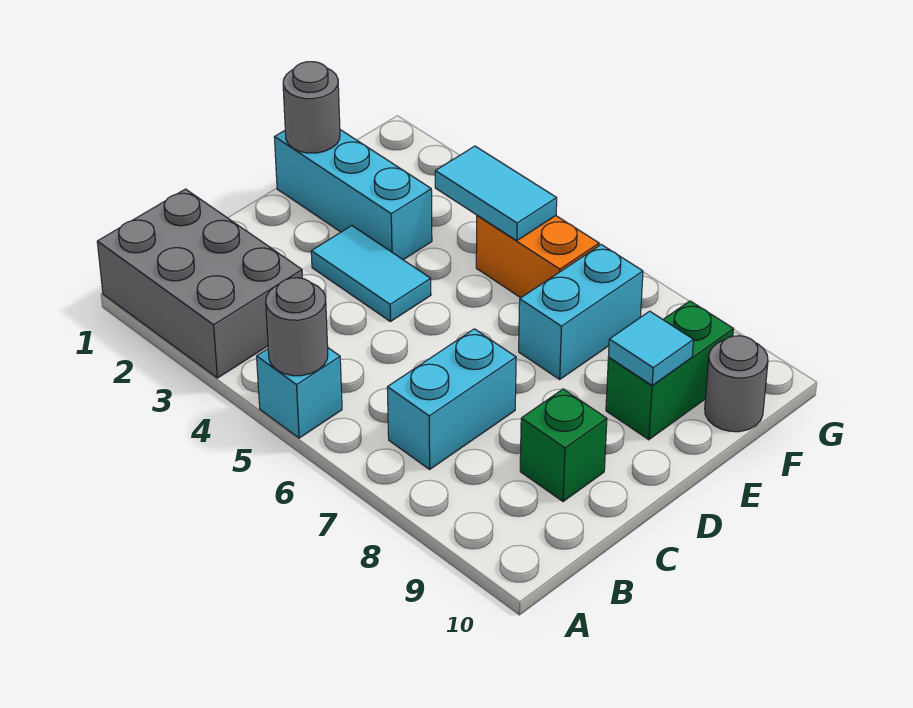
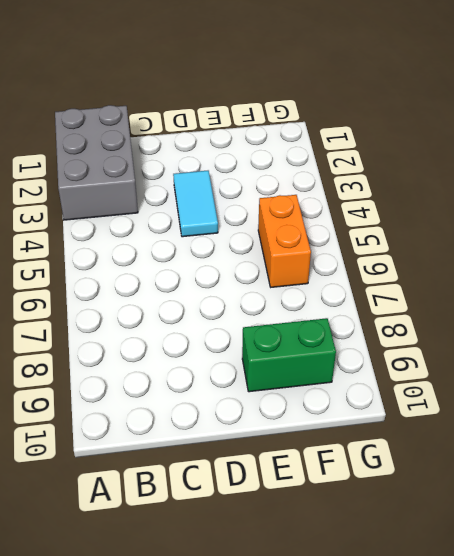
none -> cyan brick A5 level 1
none -> cyan brick B7:C7 level 1
none -> green brick C9 level 1

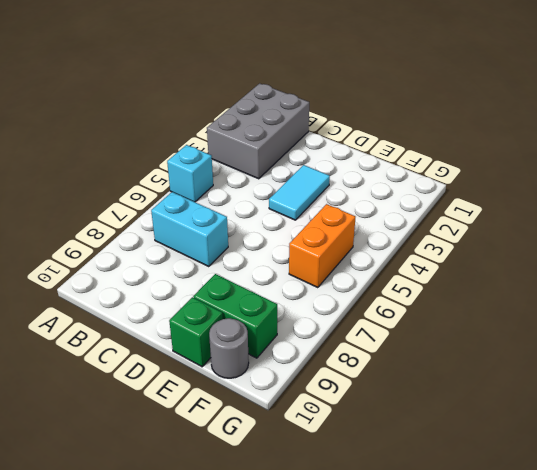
green brick E10 level 1 -> green brick C9 level 1
none -> cyan brick E1:E3 level 1
none -> cyan brick E7:F7 level 1
none -> grey round brick A5 level 2

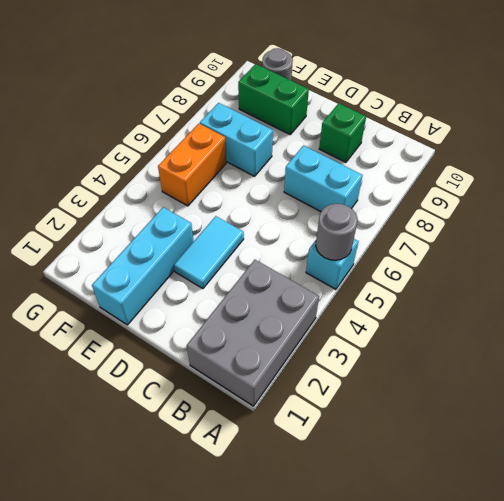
none -> grey round brick E1 level 2
none -> cyan tile E9 level 2
none -> cyan tile F4:F5 level 2

